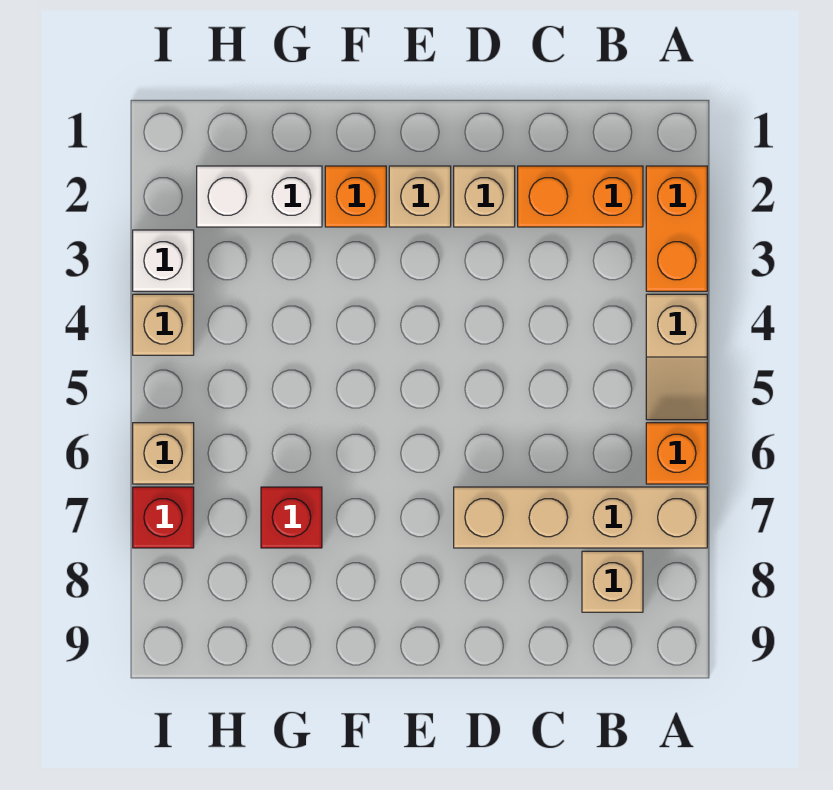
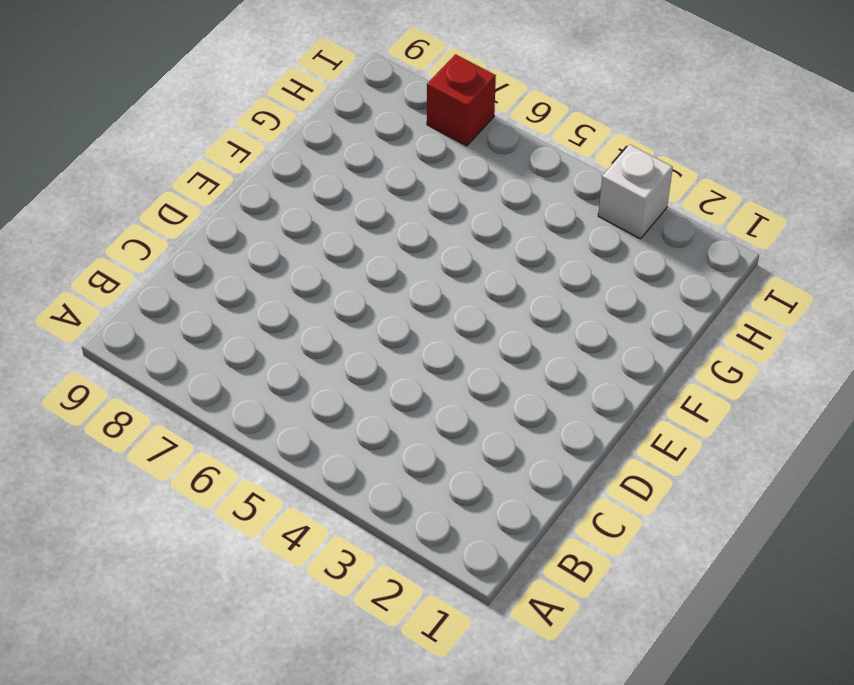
none -> orange brick A2:A3 level 1
none -> tan slope A4:A5 level 1 top 4
none -> orange brick A6 level 1

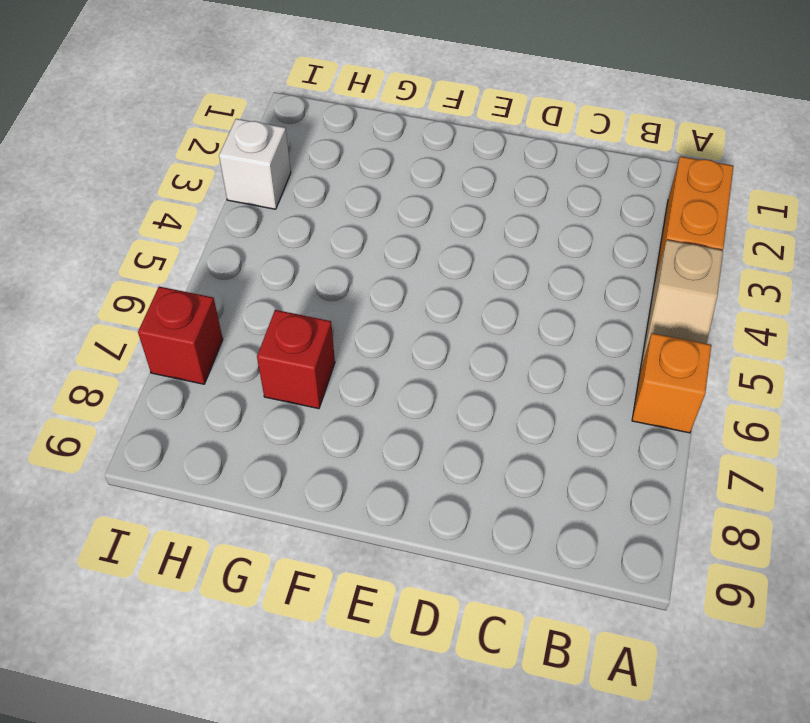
none -> tan brick A7:D7 level 1
none -> orange brick B2:C2 level 1
none -> tan brick B8 level 1

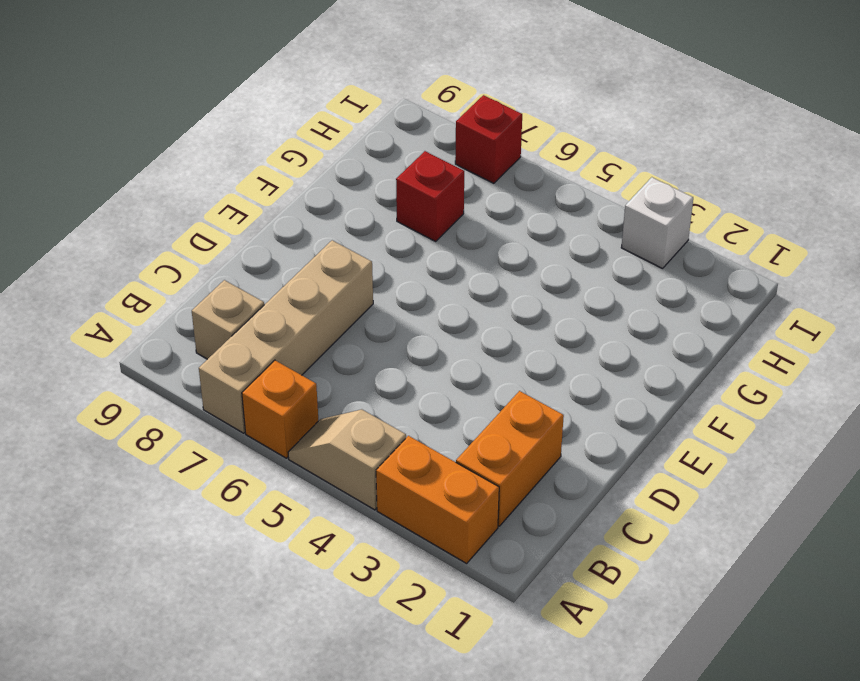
none -> tan brick D2 level 1
none -> tan brick E2 level 1
none -> orange brick F2 level 1

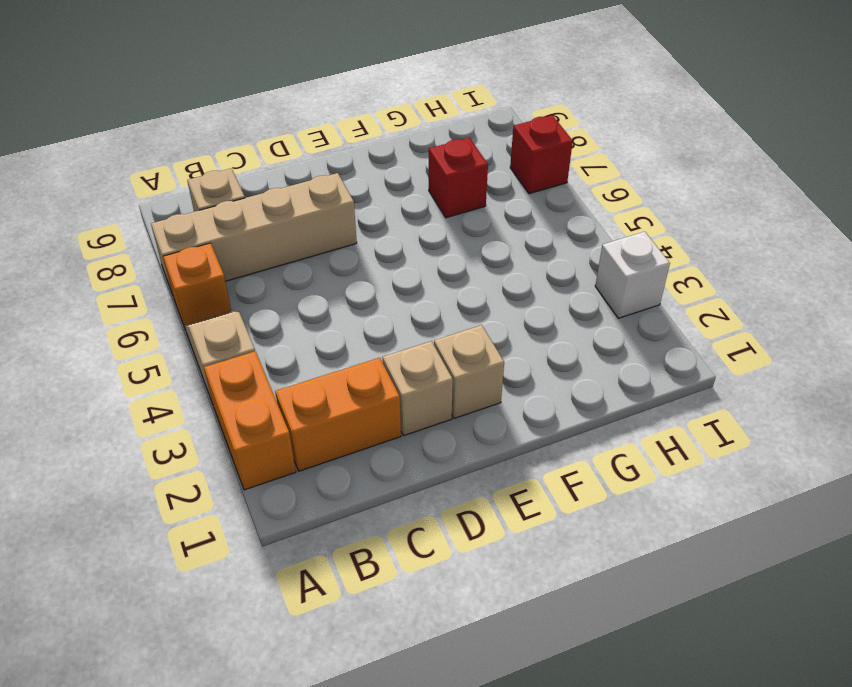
none -> orange brick F2 level 1
none -> white brick G2:H2 level 1
none -> tan brick I4 level 1

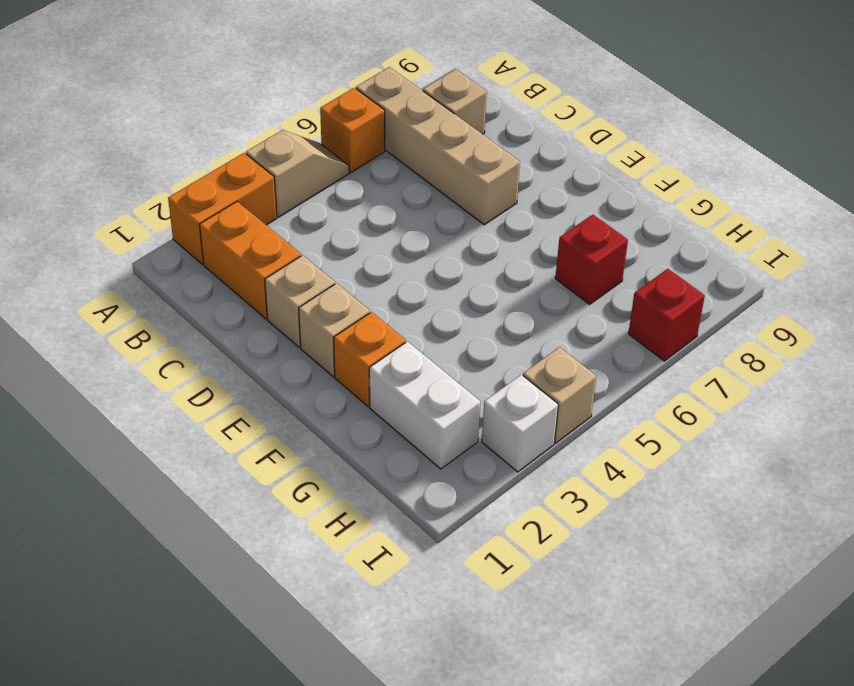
none -> tan brick I6 level 1

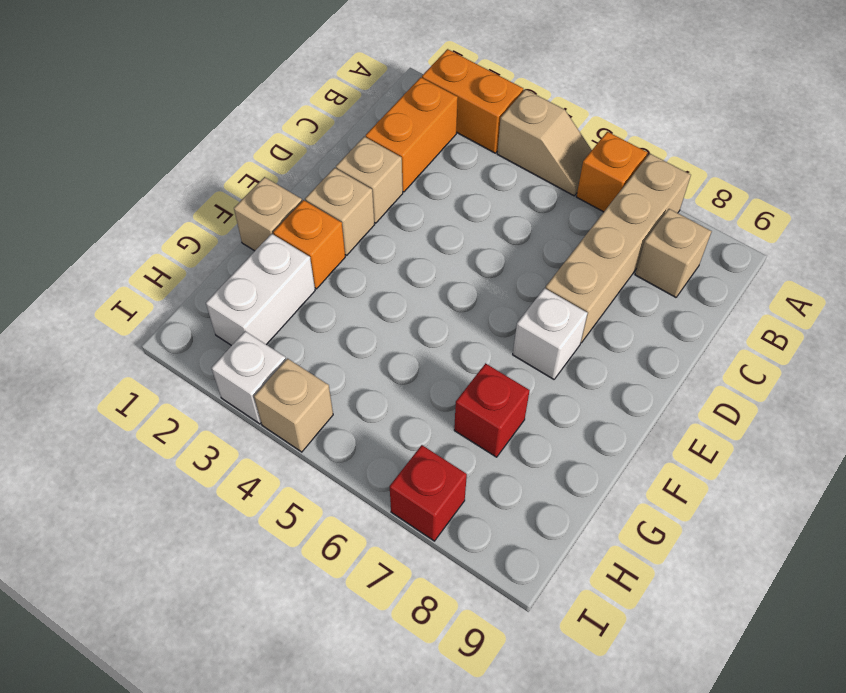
white brick E7 level 1 -> none
tan brick F1 level 1 -> tan brick I6 level 1

